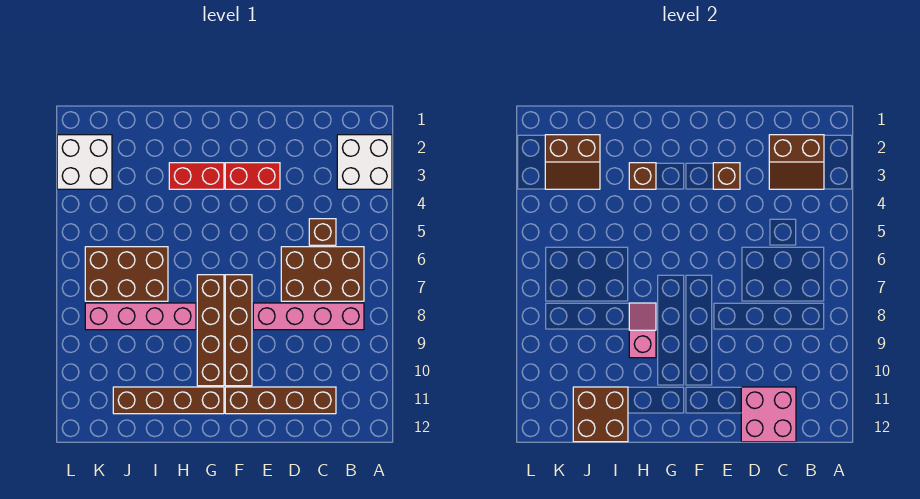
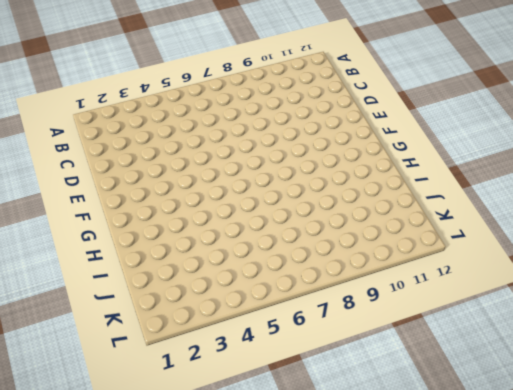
none -> white brick A2:B3 level 1
none -> brown brick B6:D7 level 1
none -> pink brick B8:E8 level 1

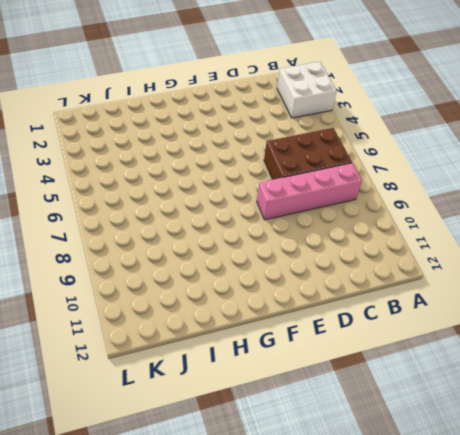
none -> brown brick C5 level 1
none -> brown brick C11:F11 level 1
none -> red brick E3:F3 level 1

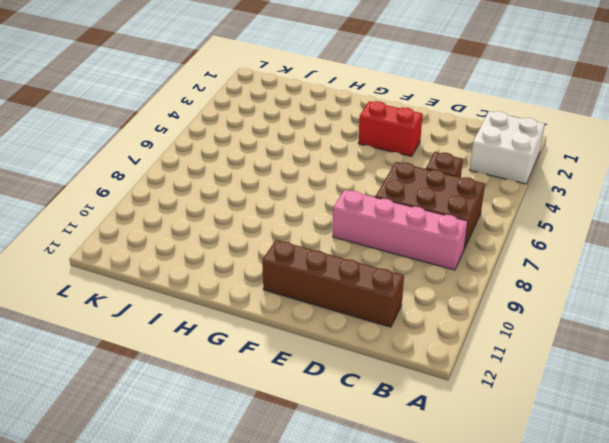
none -> brown brick F7:F10 level 1
none -> red brick G3:H3 level 1
none -> brown brick G7:G10 level 1

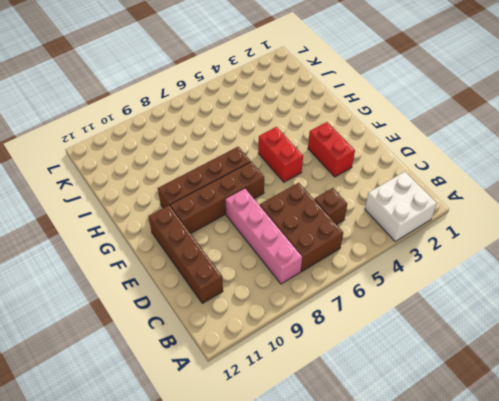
red brick F5:G5 level 1 -> red brick G3:H3 level 1
none -> brown brick G11:J11 level 1
none -> pink brick H8:K8 level 1
none -> brown brick I6:K7 level 1

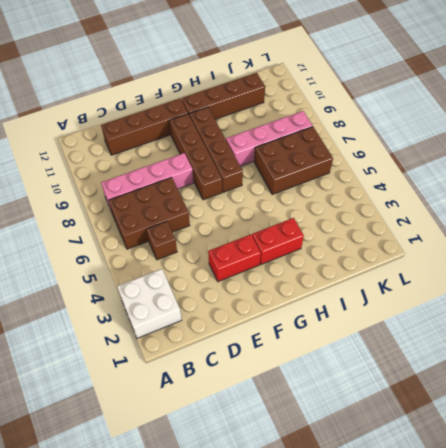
none -> white brick K2:L3 level 1
none -> brown slope B2:C3 level 2 top 2
none -> pink brick C11:D12 level 2

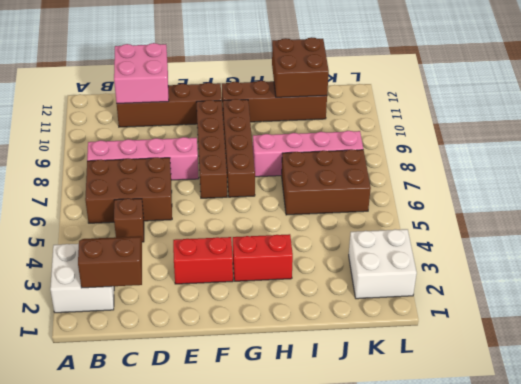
none -> brown brick E3 level 2
none -> brown brick H3 level 2
none -> pink slope H8:H9 level 2 top 9

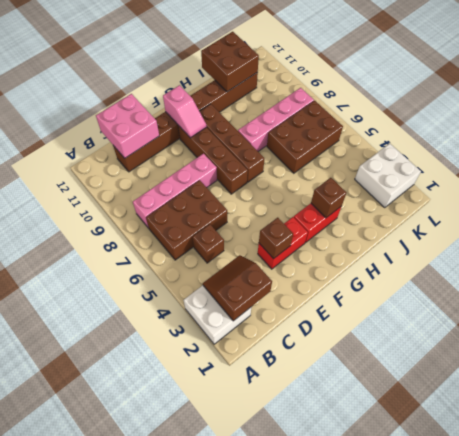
pink slope F10:F11 level 2 top 11 -> pink slope H8:H9 level 2 top 9
none -> brown slope J2:K3 level 2 top 2

